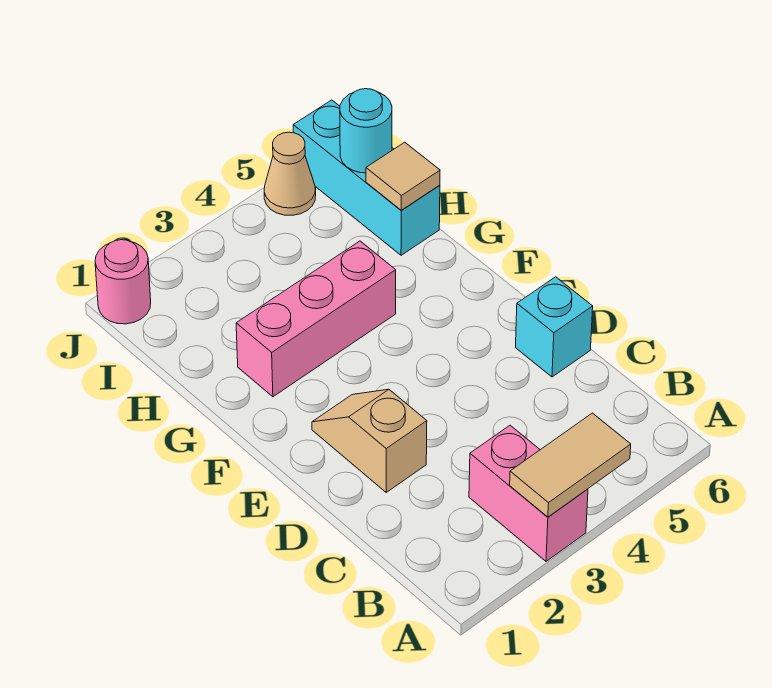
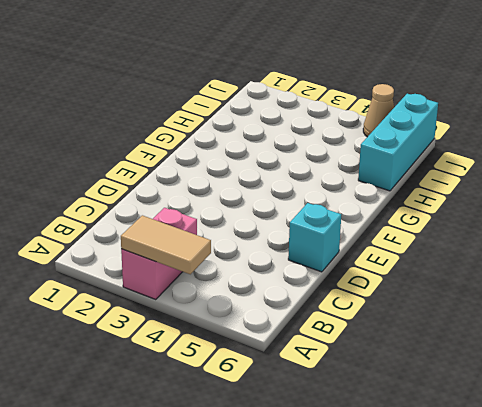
none -> tan slope D2:E2 level 1 top D
none -> pink brick G2:G4 level 1

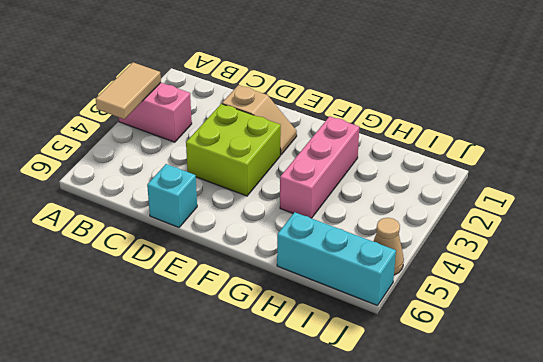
lime brick D3:E4 level 1 -> none
none -> pink round brick J1 level 1
none -> tan tile H6 level 2

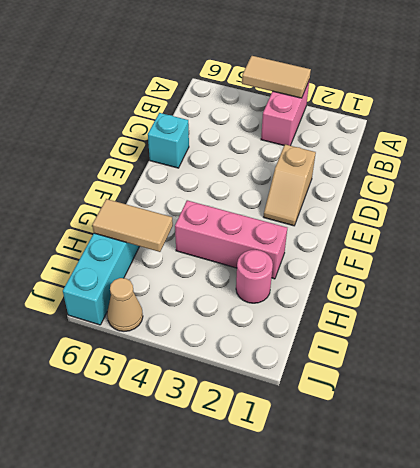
pink round brick H2 level 1 -> pink round brick J1 level 1
tan tile H5:H6 level 2 -> tan tile H6 level 2
none -> cyan round brick I6 level 2

